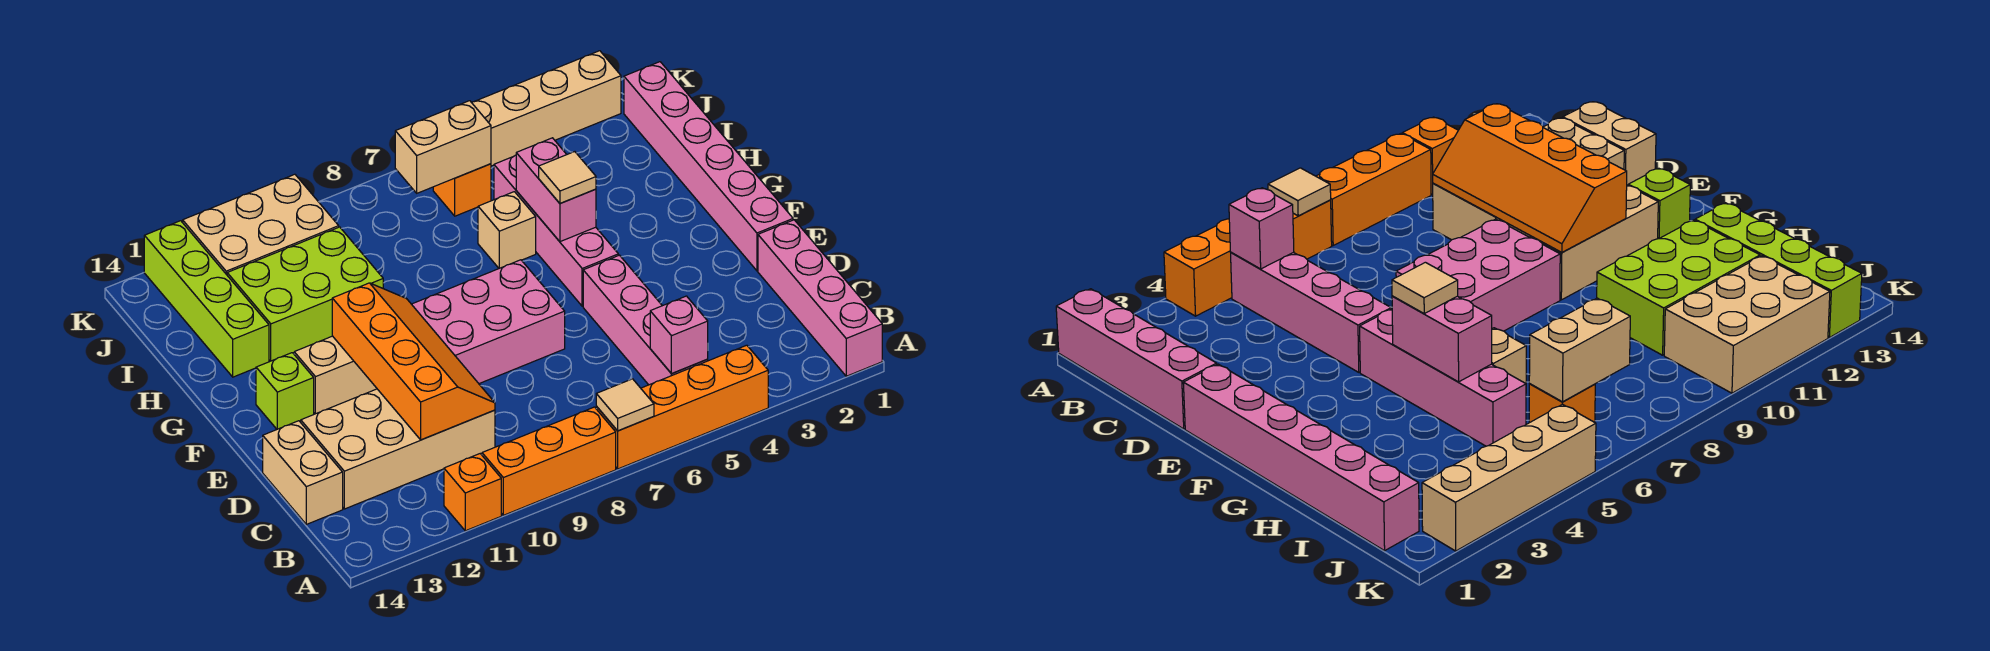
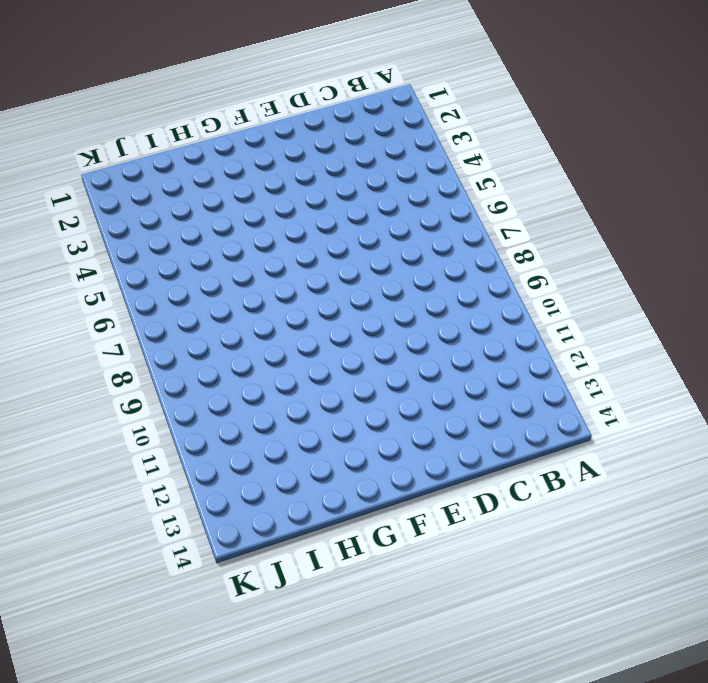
none -> pink brick A1:D1 level 1
none -> orange brick A4:A7 level 1
none -> orange brick A8:A10 level 1

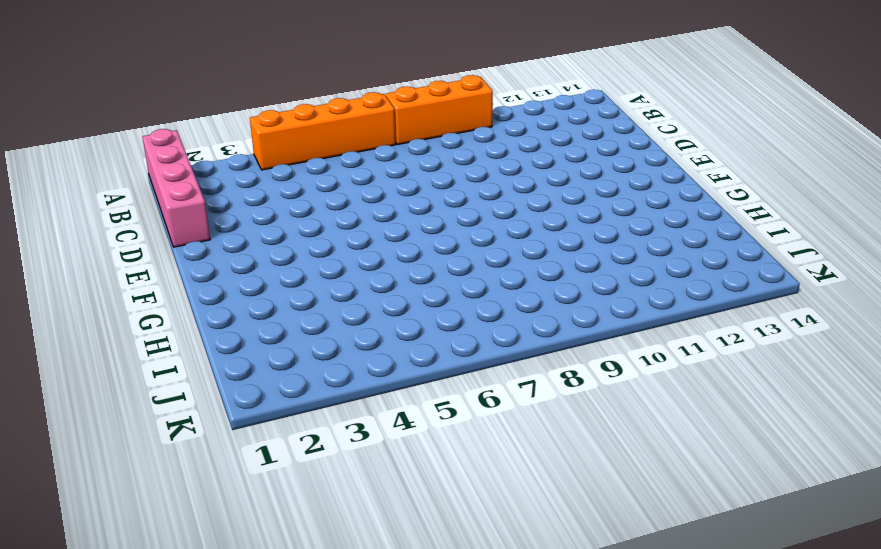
none -> orange brick A11 level 1
none -> pink brick B5:E5 level 1
none -> tan brick C10:D13 level 1

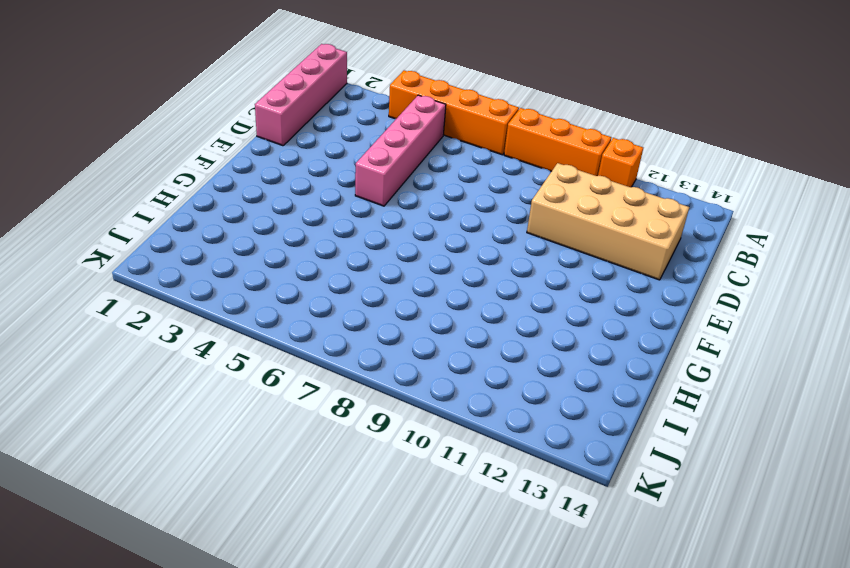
none -> tan brick C14:D14 level 1
none -> pink brick E1:J1 level 1
none -> pink brick E7:F9 level 1

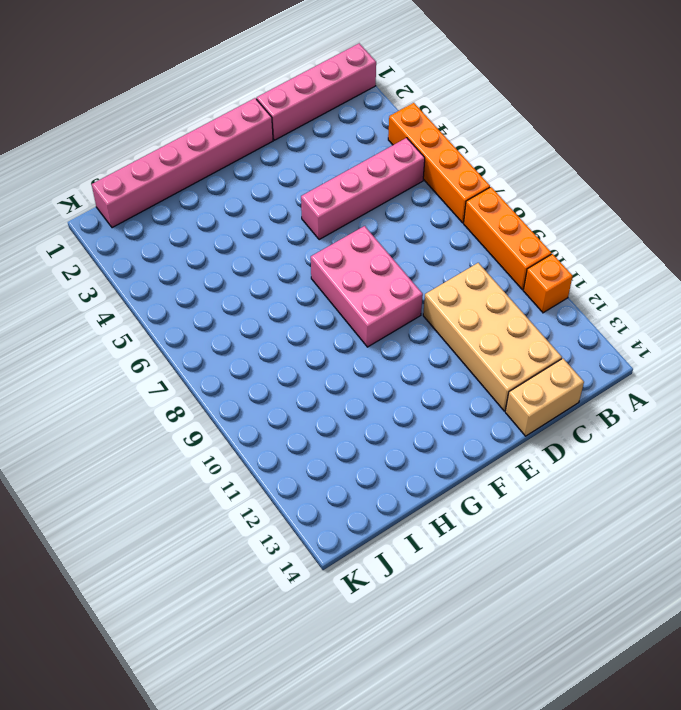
none -> pink brick F5:I5 level 1
none -> tan brick F10:F12 level 1
none -> lime brick F13 level 1

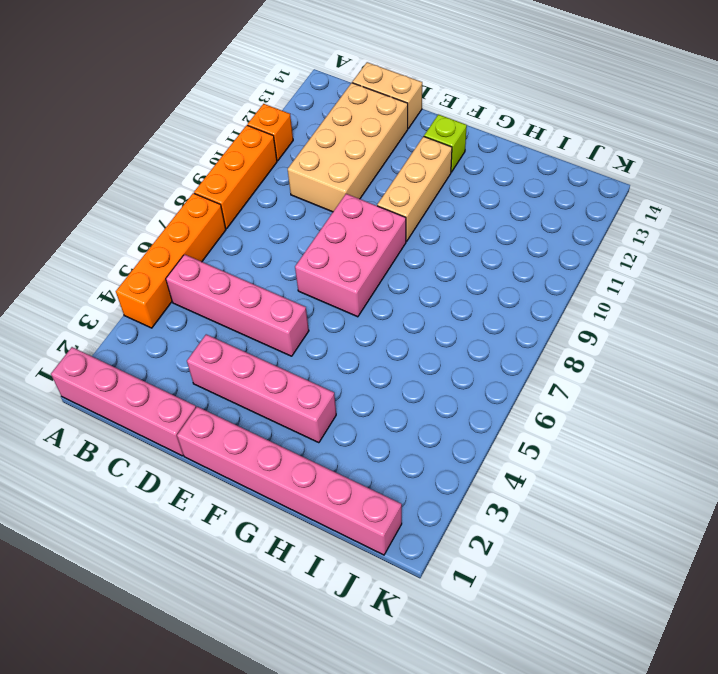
pink brick D3:G3 level 1 -> pink brick F5:I5 level 1
none -> tan brick H6 level 1
none -> lime brick H10:I12 level 1
none -> lime brick H13:K13 level 1

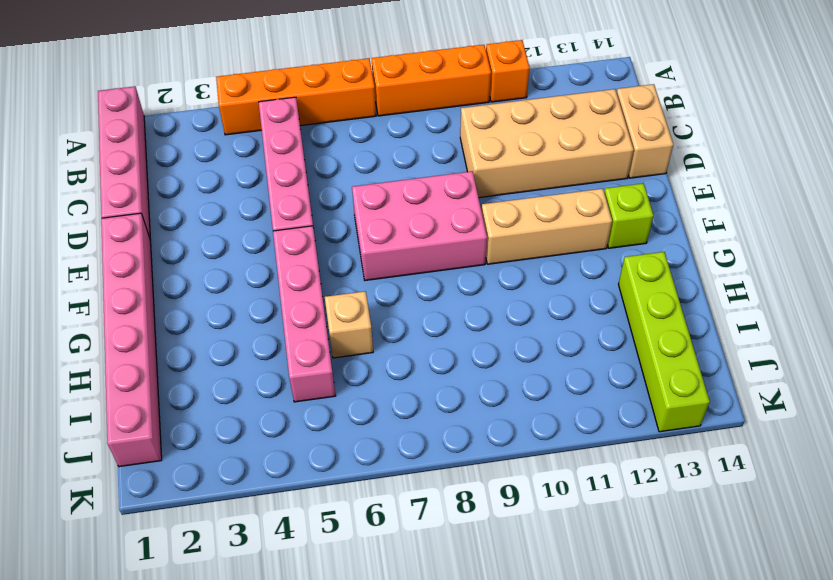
none -> lime brick H10:I12 level 1
none -> orange brick J6 level 1
none -> tan brick J10:K12 level 1

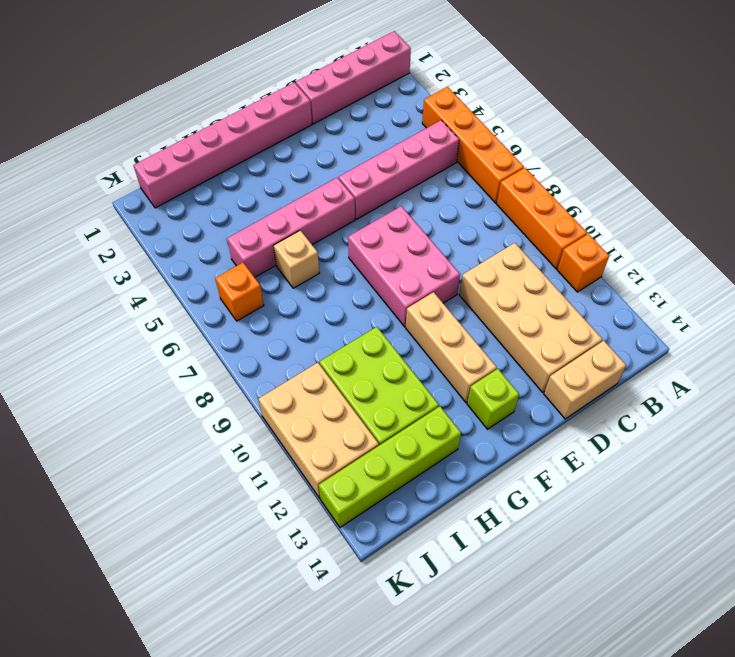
none -> tan brick K2:K5 level 1
none -> tan tile A7 level 2
none -> pink brick B5 level 2

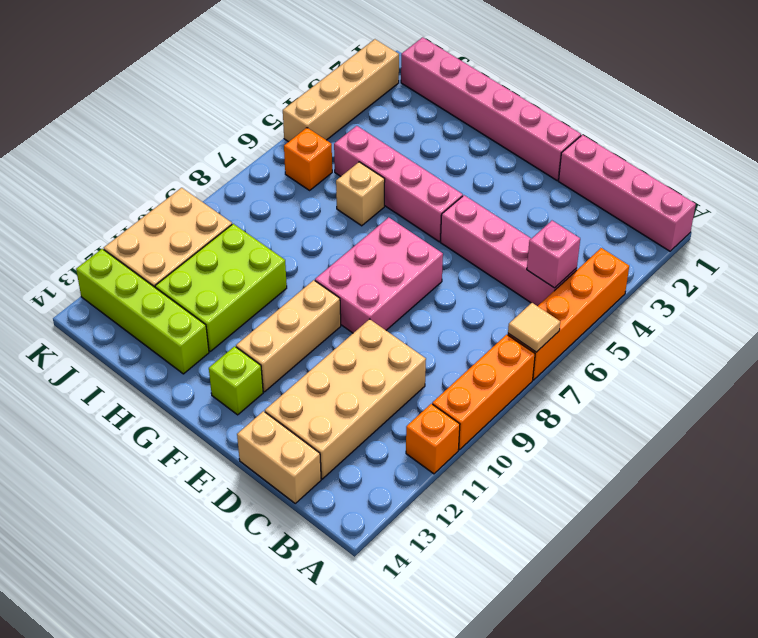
none -> orange slope C10:F11 level 2 top 11
none -> pink brick G5:H5 level 2
none -> tan brick J6:J7 level 2

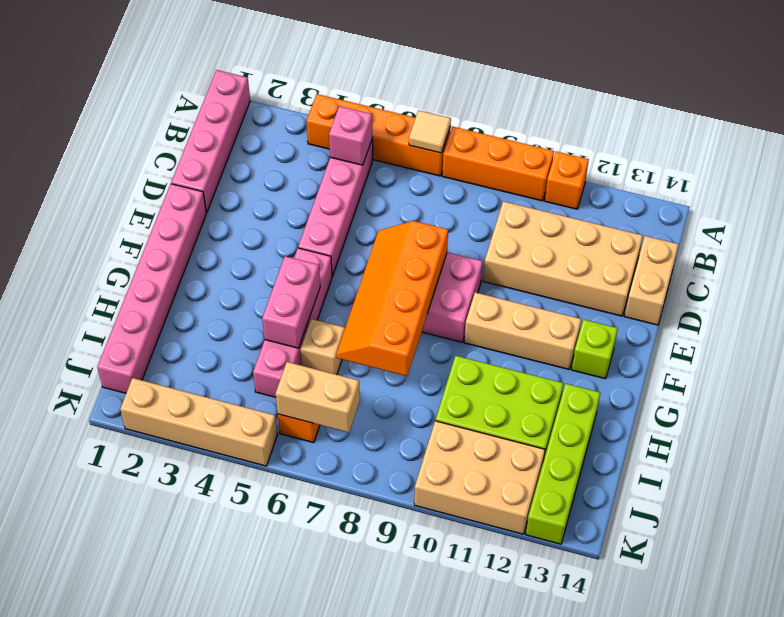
orange slope E7:H8 level 2 top 8 -> orange slope C10:F11 level 2 top 11
none -> tan tile G5 level 3

